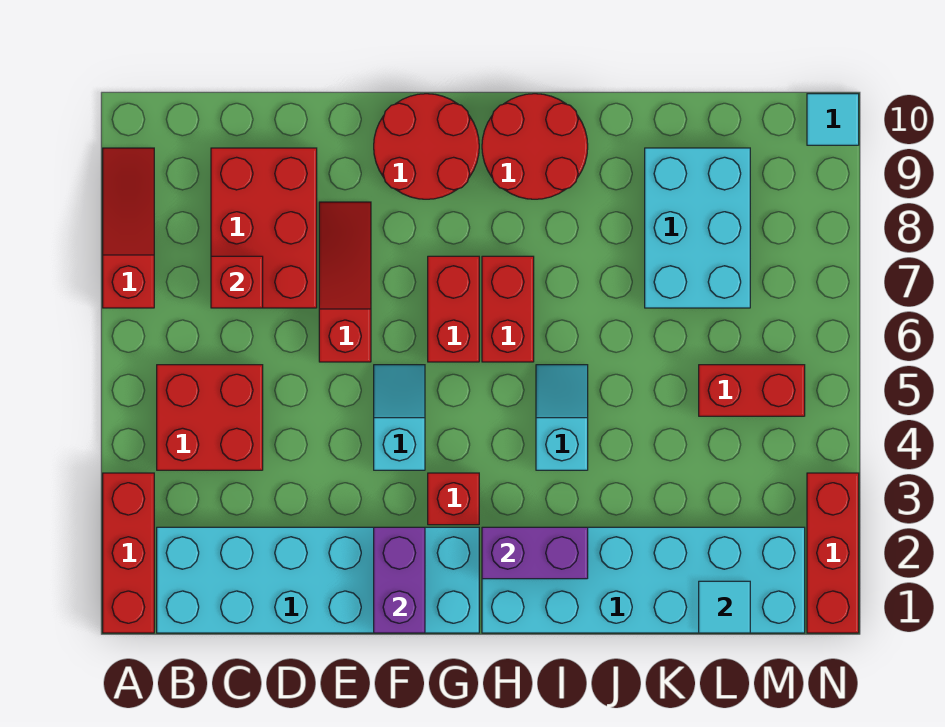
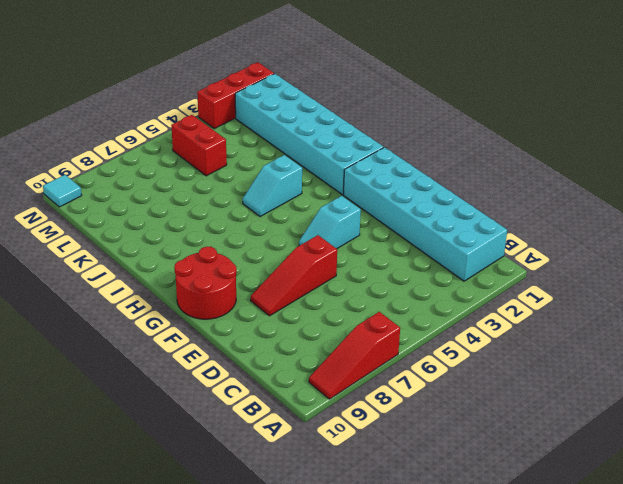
none -> red brick A1:A3 level 1
none -> red brick B4:C5 level 1
none -> red brick C7:D9 level 1

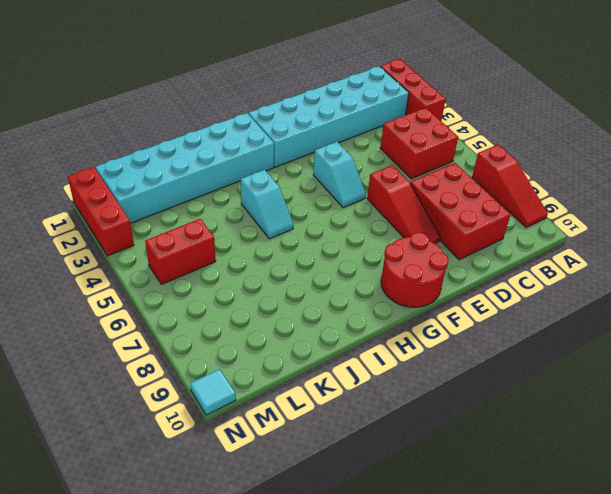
none -> red brick G3 level 1
none -> red brick G6:G7 level 1
none -> red brick H6:H7 level 1

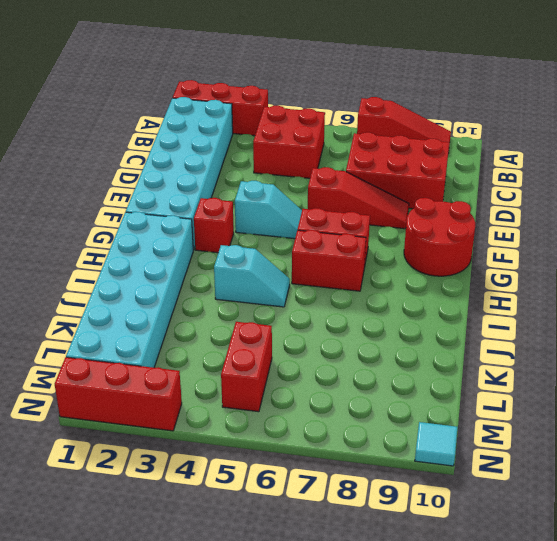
none -> red round brick H9:I10 level 1
none -> cyan brick K7:L9 level 1
none -> red brick C7 level 2

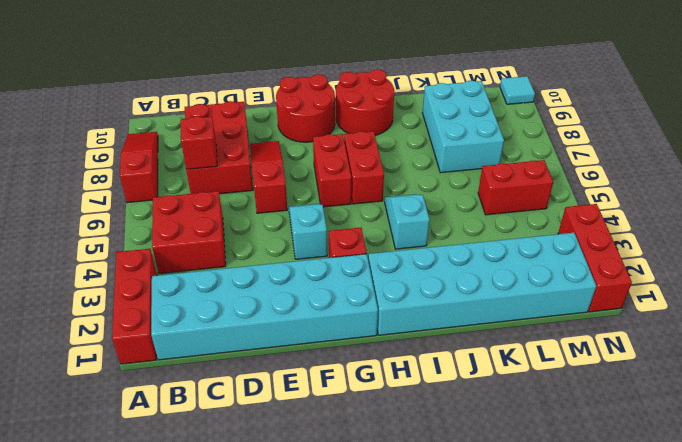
none -> purple brick F1:F2 level 2
none -> purple brick H2:I2 level 2
none -> cyan tile L1 level 2

